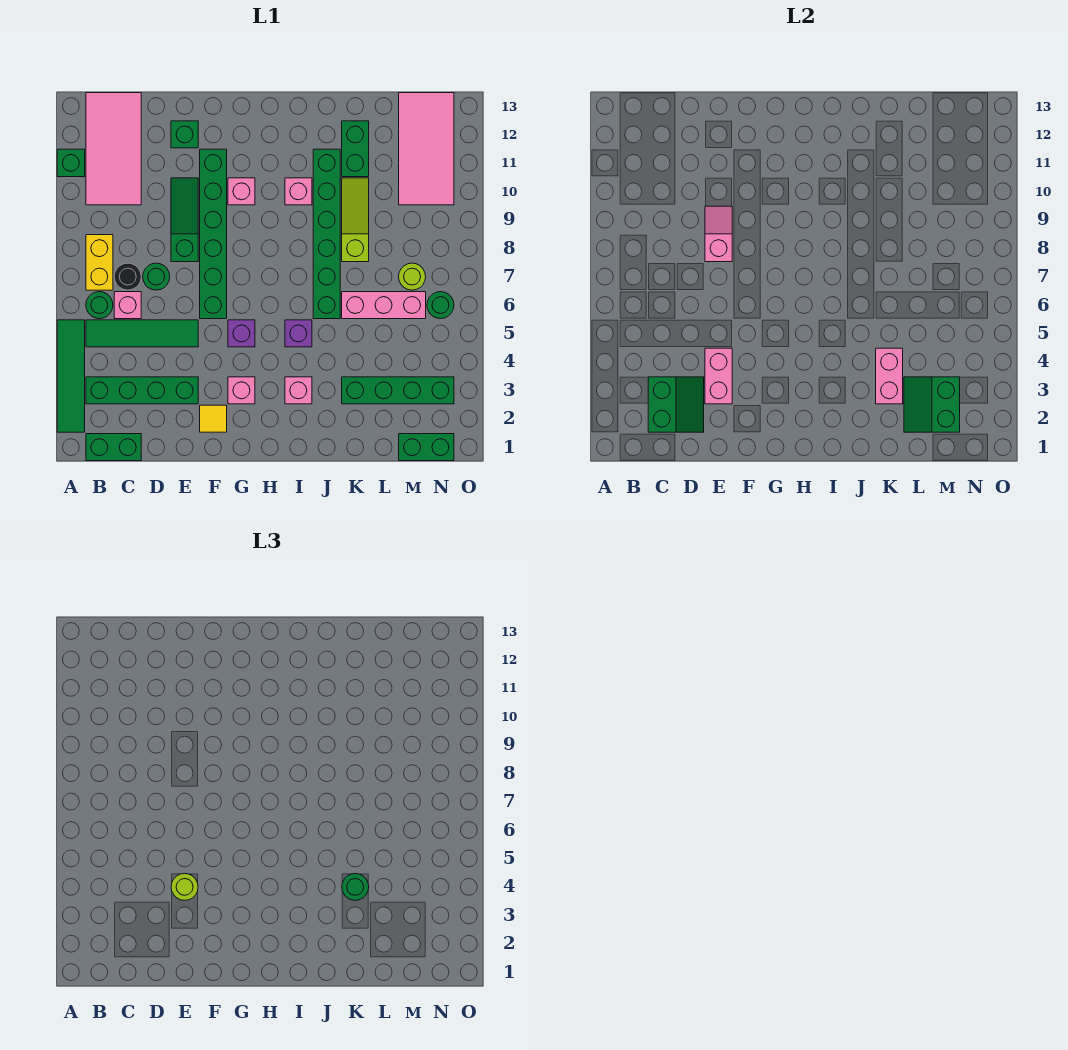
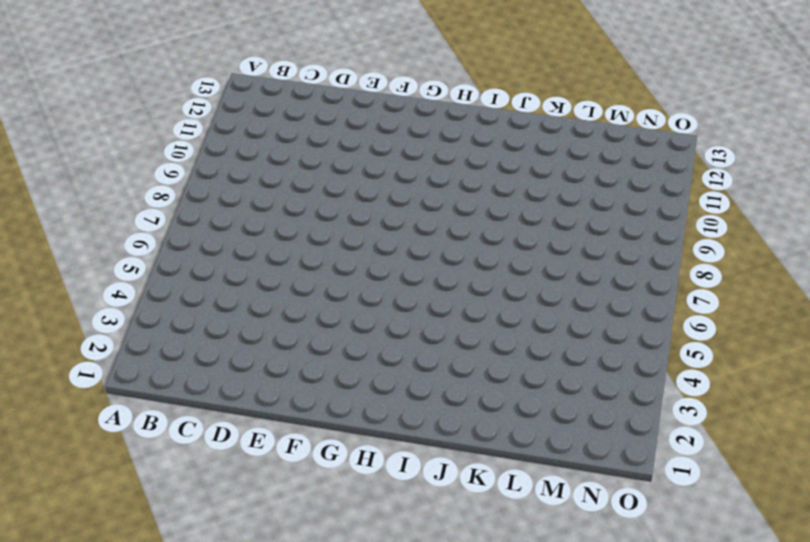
none -> green tile A2:A5 level 1
none -> green brick A11 level 1
none -> green brick B1:C1 level 1
none -> green brick B3:E3 level 1

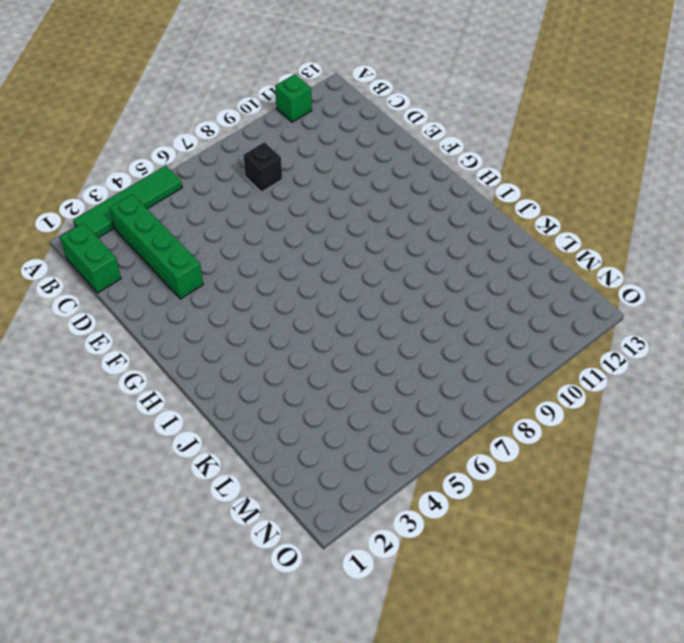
black brick C8 level 1 -> none
none -> green tile B5:E5 level 1
none -> green round brick B6 level 1
none -> yellow brick B7:B8 level 1
none -> pink tile B10:C13 level 1

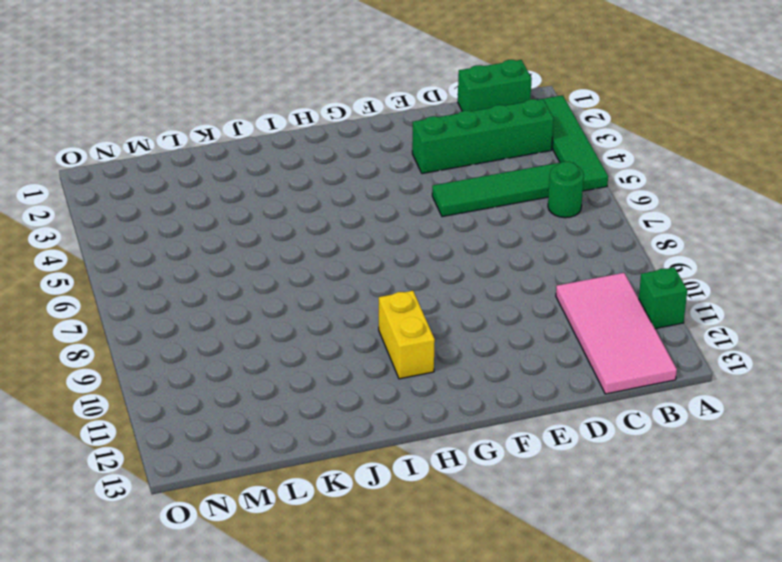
yellow brick H10:H11 level 1 -> yellow brick B7:B8 level 1
none -> pink brick C6 level 1
none -> black round brick C7 level 1
none -> green round brick D7 level 1
none -> green slope E8:E10 level 1 top 8

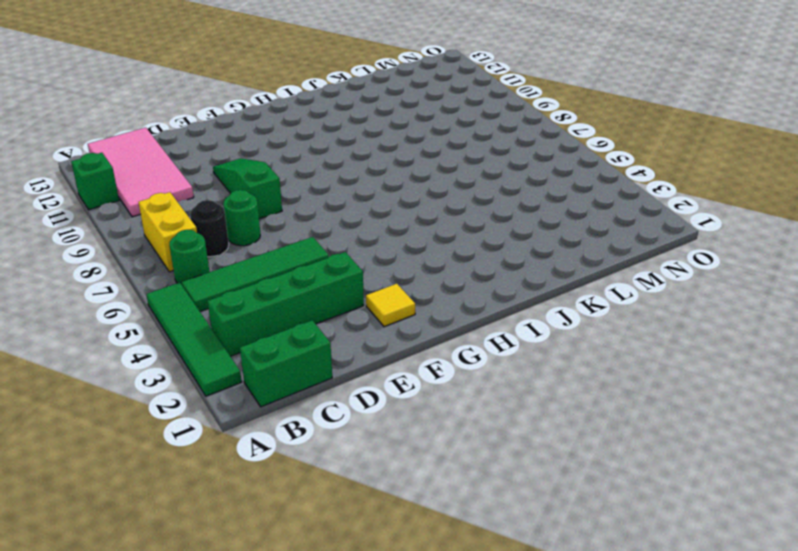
none -> pink brick C6 level 1
none -> green brick E12 level 1
none -> green brick F6:F11 level 1
none -> pink brick G3 level 1

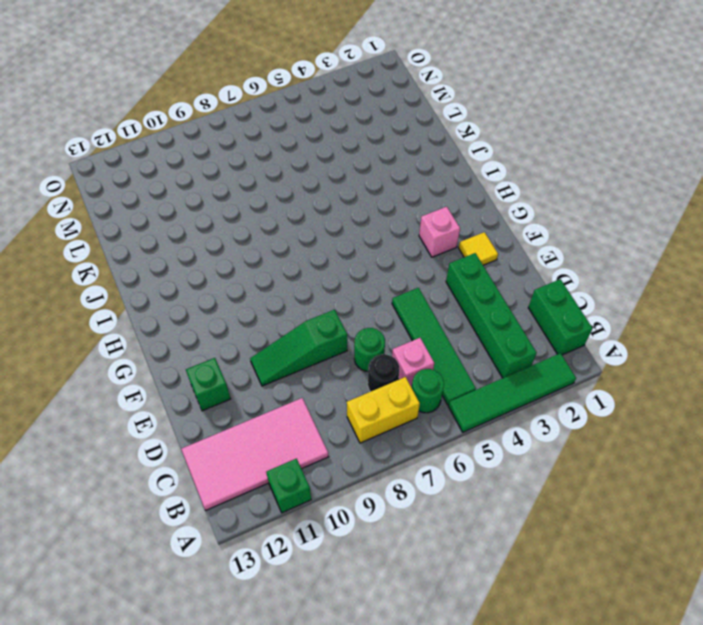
none -> green brick F6:F11 level 1
none -> purple brick G5 level 1
none -> pink brick G10 level 1
none -> pink brick I3 level 1

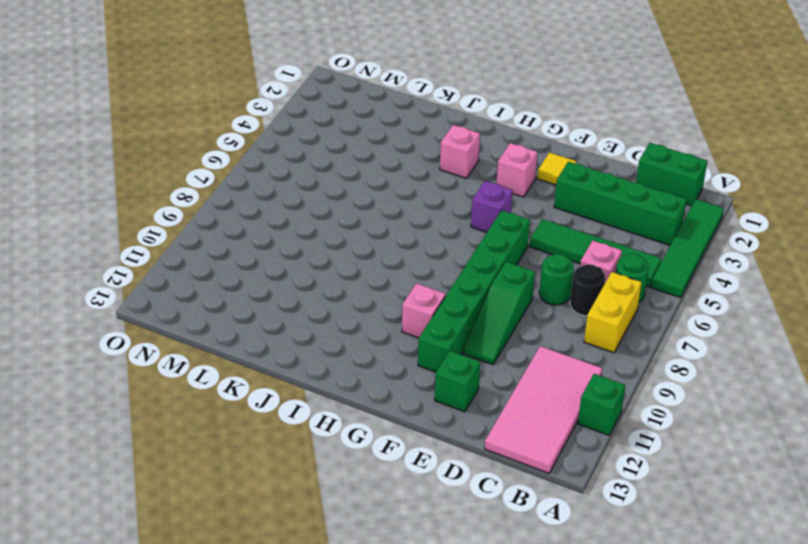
none -> purple brick I5 level 1
none -> pink brick I10 level 1
none -> green brick J6:J11 level 1
none -> green brick K3:N3 level 1

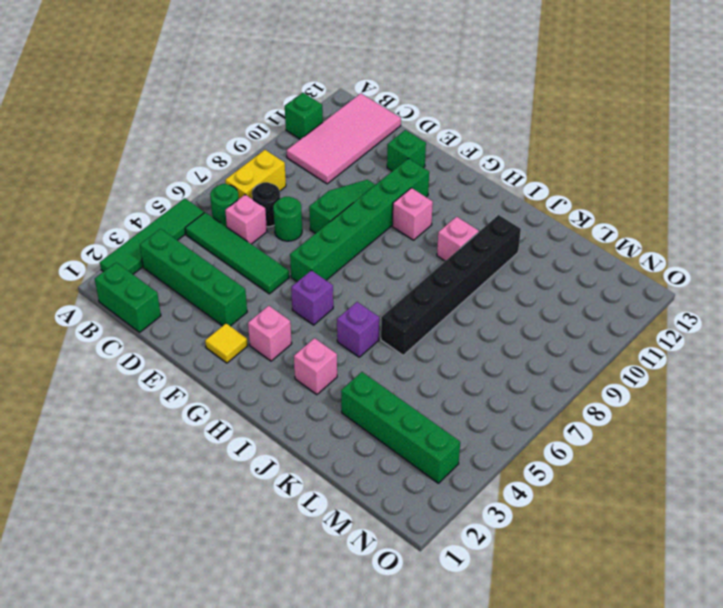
black brick J6:J11 level 1 -> green brick J6:J11 level 1
none -> pink brick K6:M6 level 1
none -> lime slope K8:K10 level 1 top 8
none -> green brick K11:K12 level 1
none -> green brick M1:N1 level 1

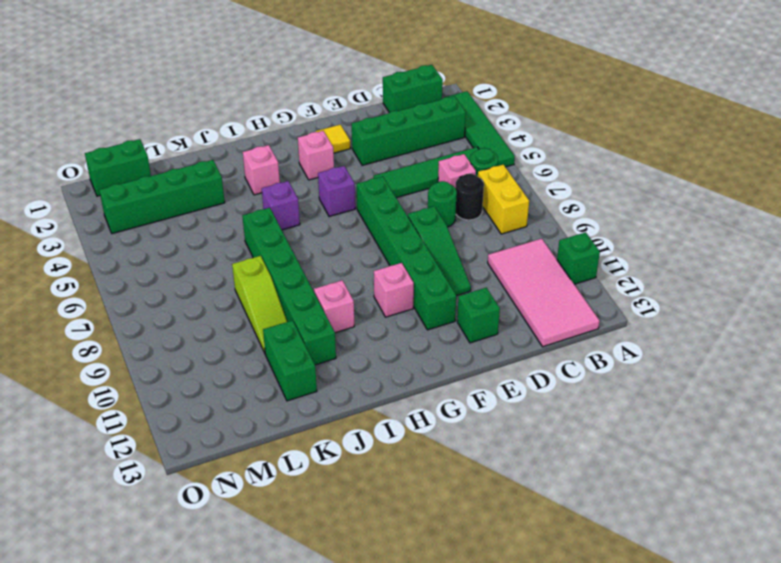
none -> pink brick K6:M6 level 1
none -> lime round brick M7 level 1
none -> pink tile M10:N13 level 1
none -> green round brick N6 level 1

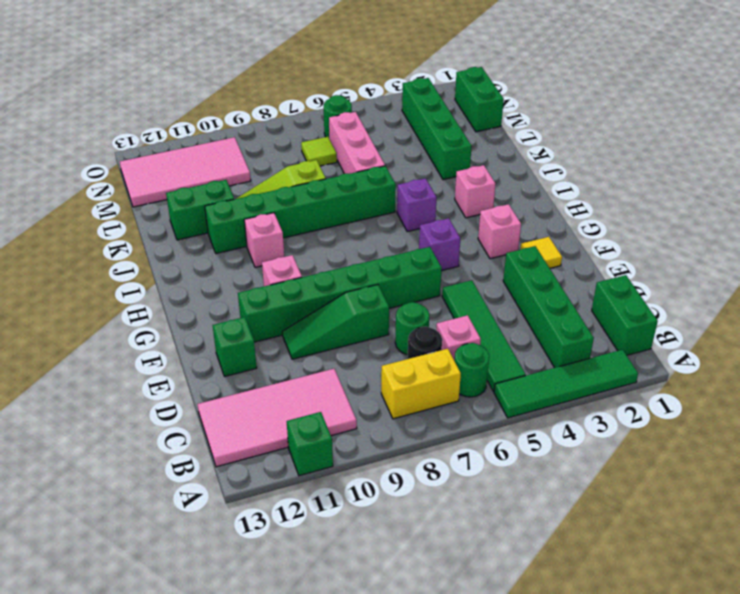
lime tile M7 level 1 -> lime round brick M7 level 1
none -> green slope C2:D3 level 2 top C
none -> pink brick E3:E4 level 2
none -> pink slope E8:E9 level 2 top 8
none -> pink brick K3:K4 level 2

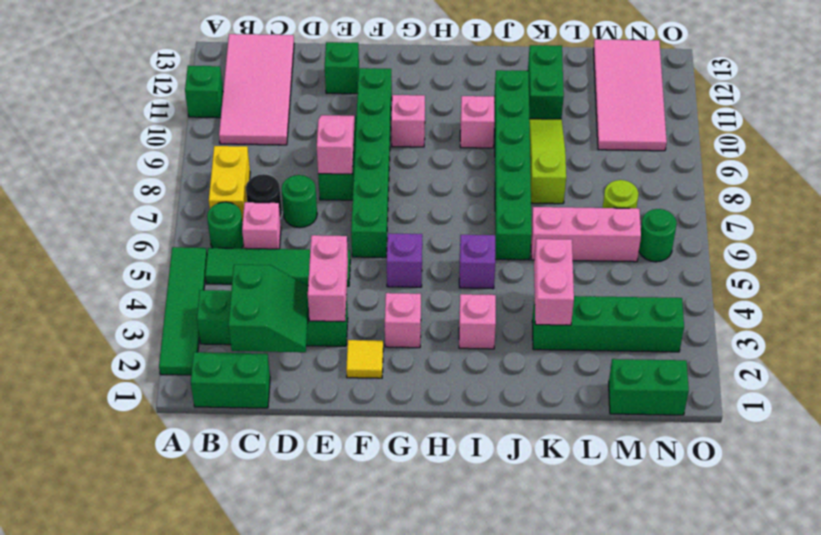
none -> green slope L2:M3 level 2 top M
none -> lime round brick E4 level 3
none -> green round brick K4 level 3

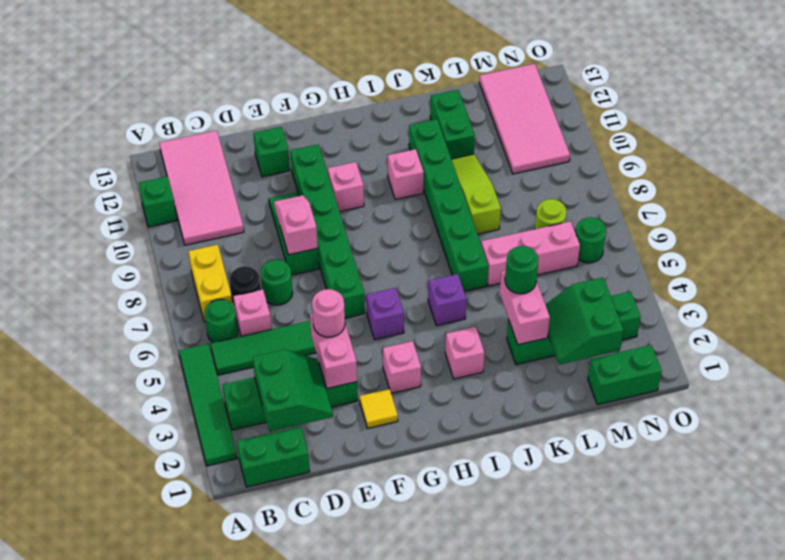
pink round brick E4 level 3 -> lime round brick E4 level 3

